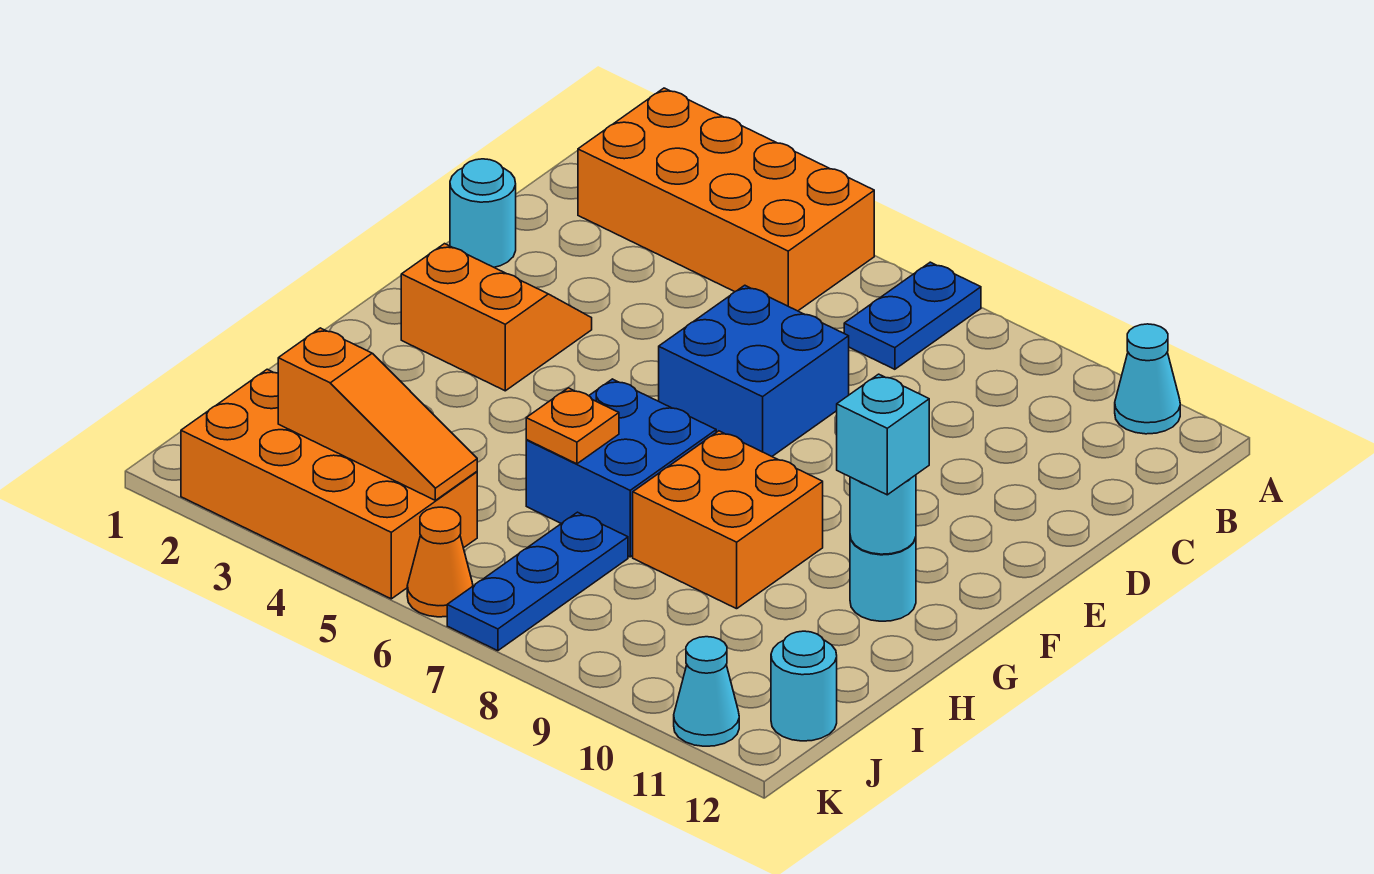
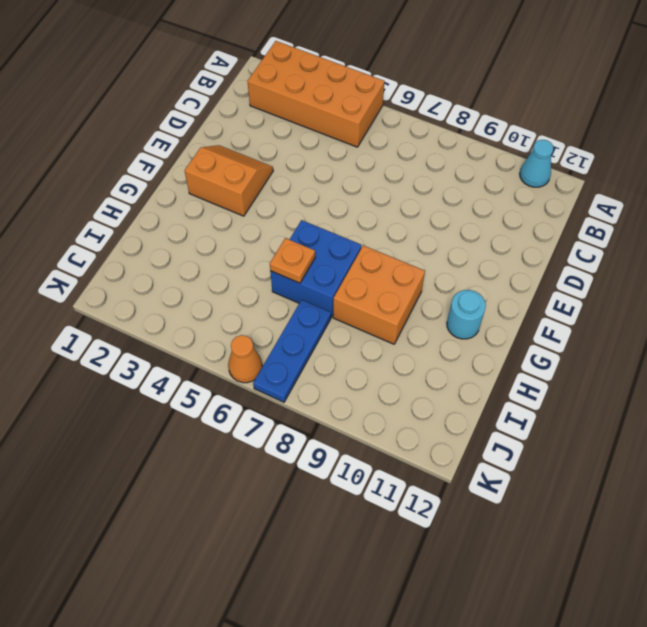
none -> blue plate A7:B7 level 1
none -> cyan round brick D1 level 1
none -> blue brick D6:E7 level 1

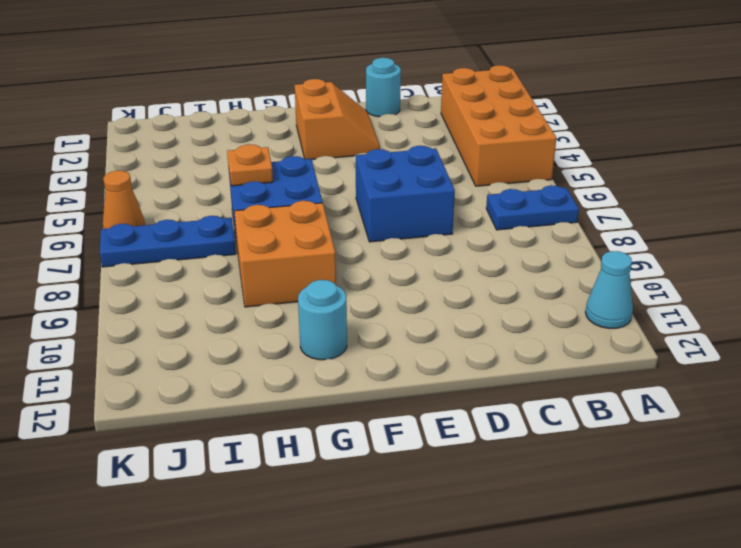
none -> orange brick J2:K5 level 1
none -> cyan round brick J12 level 1
none -> cyan cone K11 level 1

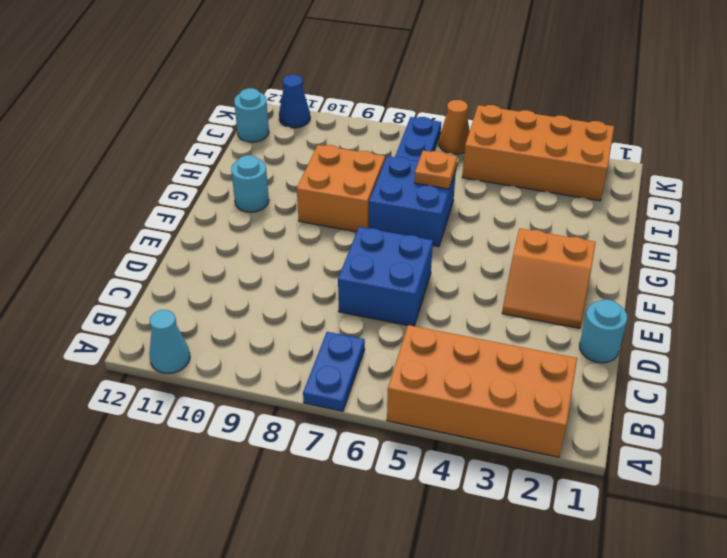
blue cone K11 level 1 -> cyan cone K11 level 1
none -> cyan round brick G11 level 2
none -> orange slope J3:J5 level 2 top 3
none -> cyan brick G11 level 3

